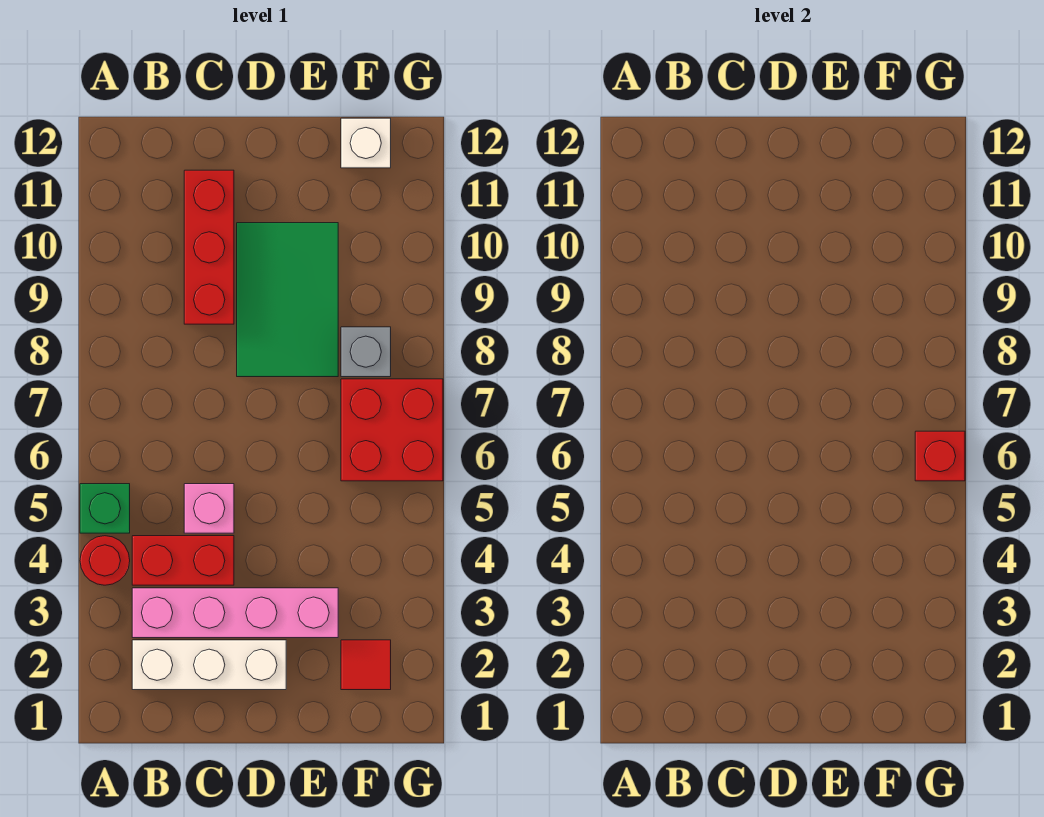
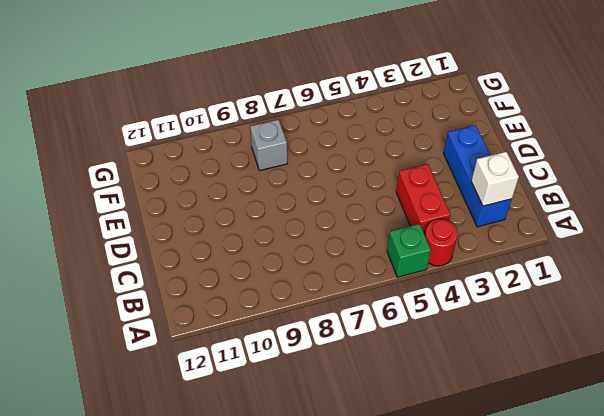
blue brick B2:D2 level 1 -> white brick B2:D2 level 1
white brick B2 level 2 -> white brick F12 level 1
none -> pink brick B3:E3 level 1
none -> pink brick C5 level 1
none -> red brick C9:C11 level 1

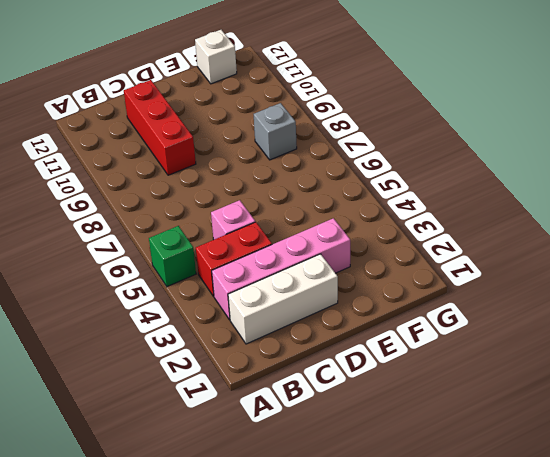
none -> red round brick A4 level 1
none -> green tile D8:E10 level 1
none -> red tile F2 level 1

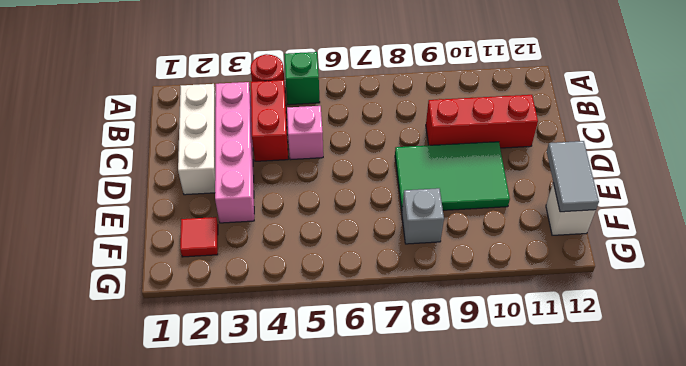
grey tile E12:F12 level 2 -> none
none -> red brick F6:G7 level 1
none -> red brick G6 level 2

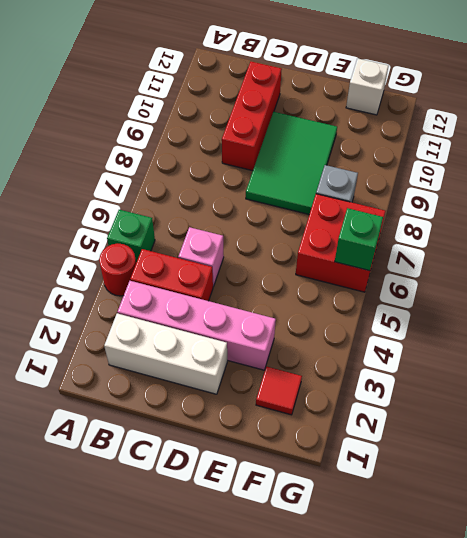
green brick G6 level 2 -> red brick G6 level 2

